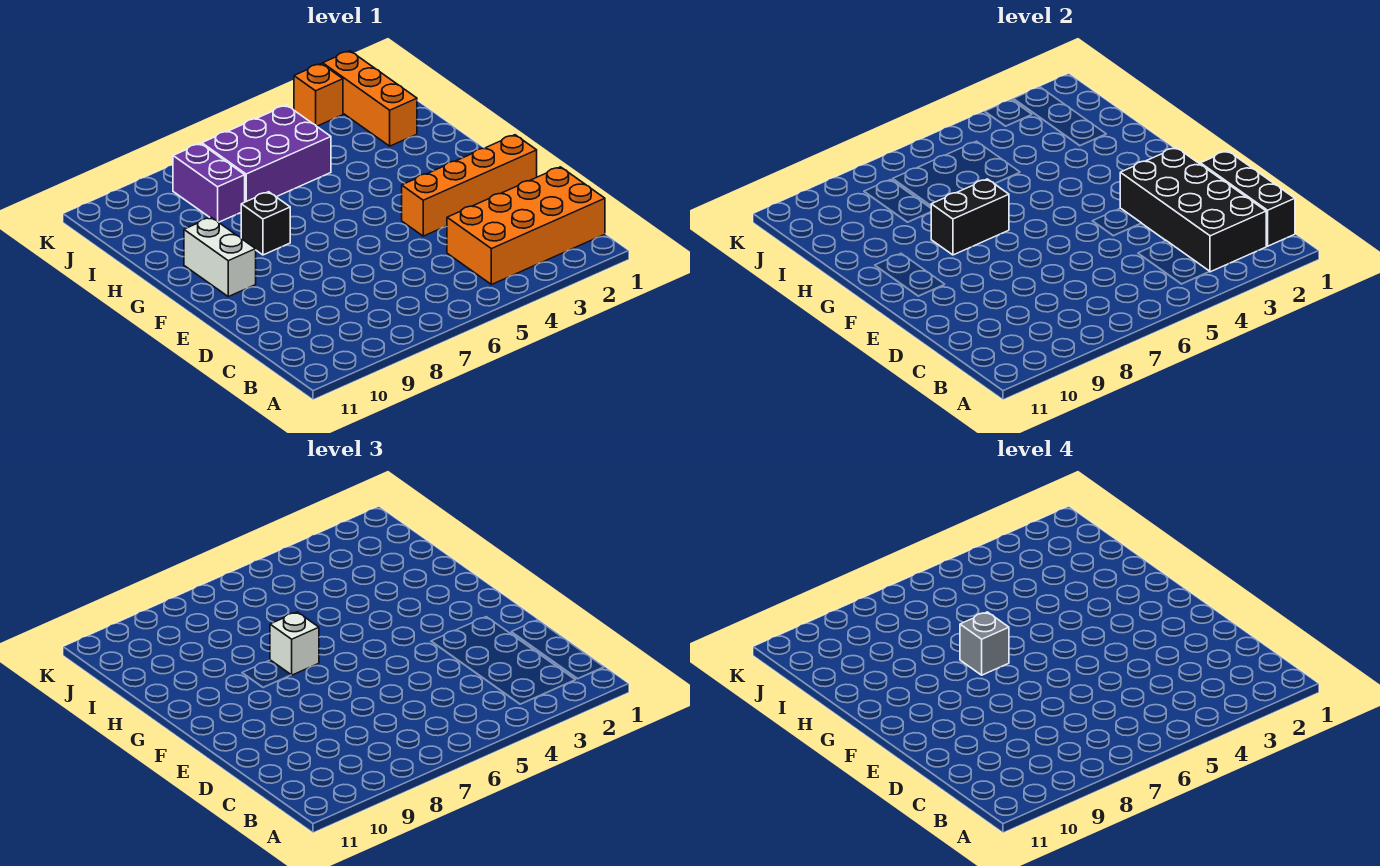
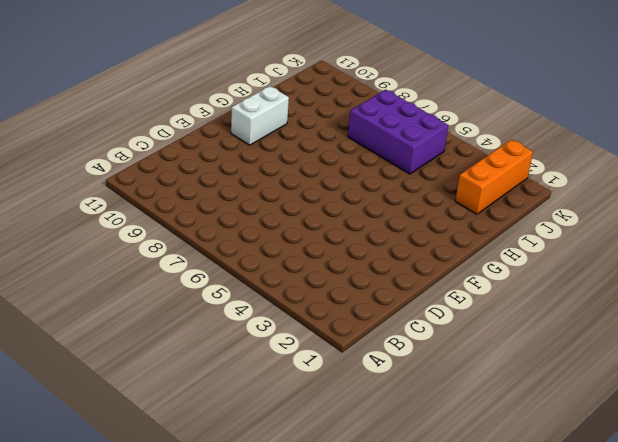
none -> orange brick B1:C4 level 1
none -> orange brick E1:E4 level 1
none -> black brick G8 level 1

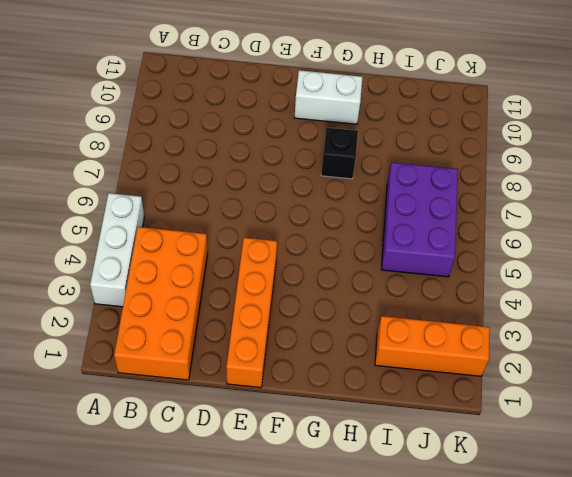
white brick A3:A5 level 1 -> none
none -> purple brick I8:J8 level 1
none -> orange brick K3 level 1
none -> black brick B1:D1 level 2

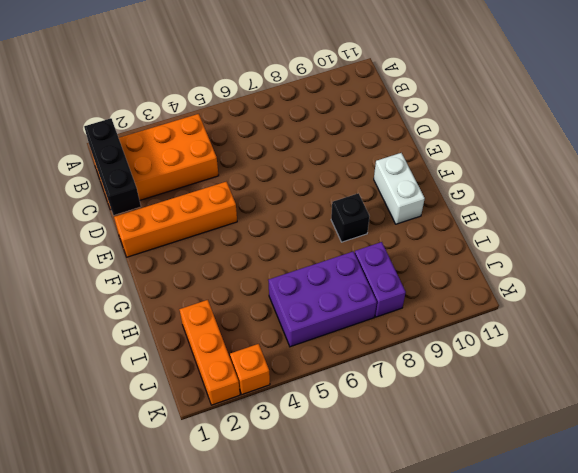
none -> black brick B2:E3 level 2
none -> black brick G7:G8 level 2
none -> white brick G7 level 3

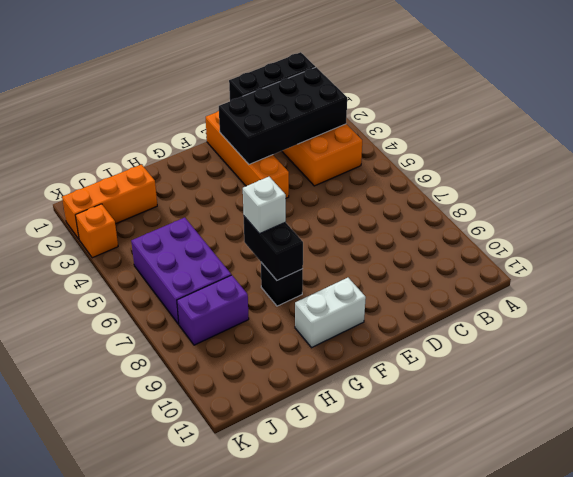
none -> grey brick G7 level 4

